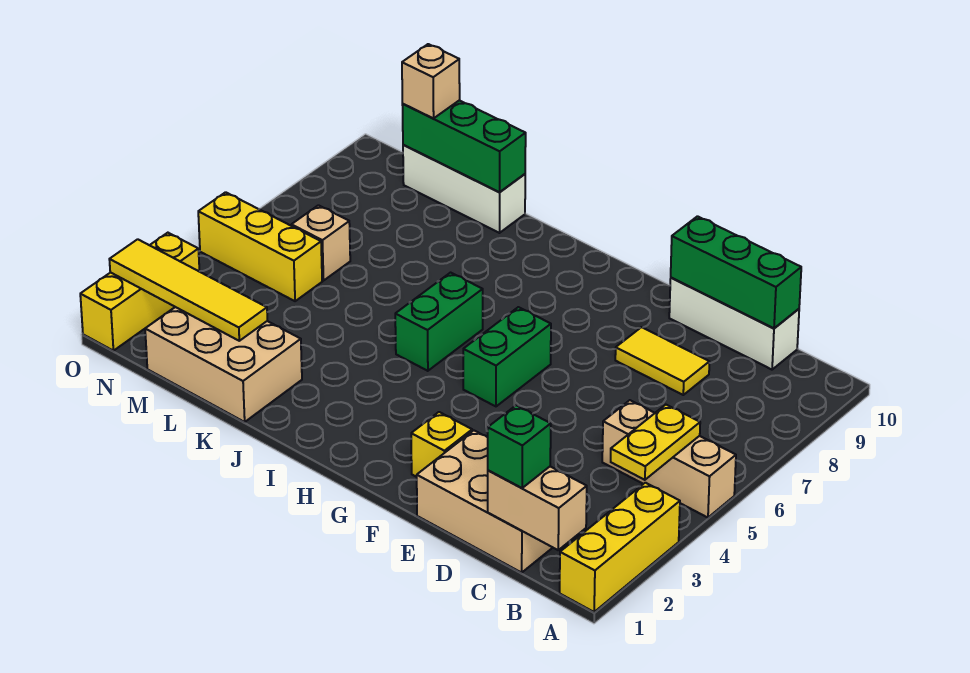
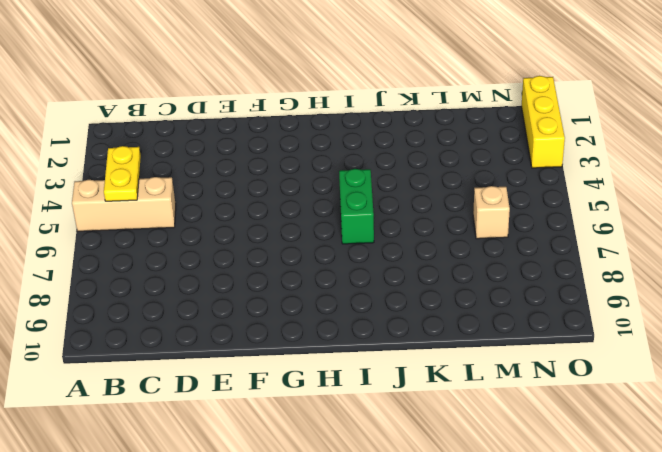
none -> yellow brick A1:A3 level 1
none -> tan brick C1:E2 level 1
none -> white brick C10:E10 level 1

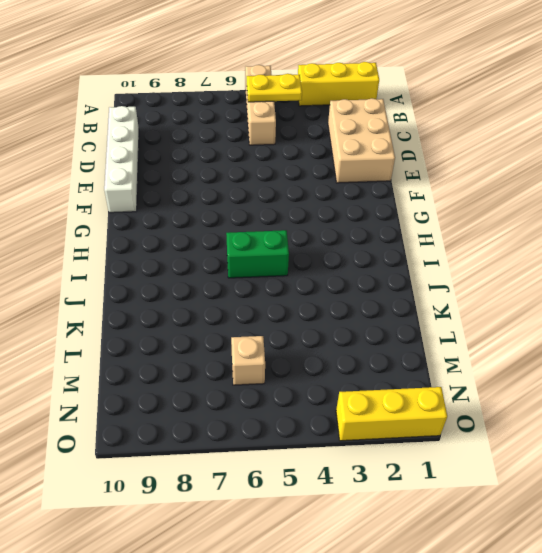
white brick C10:F10 level 1 -> white brick C10:E10 level 1
none -> yellow tile D8:E8 level 1
none -> yellow brick F2 level 1
none -> green brick G5:G6 level 1

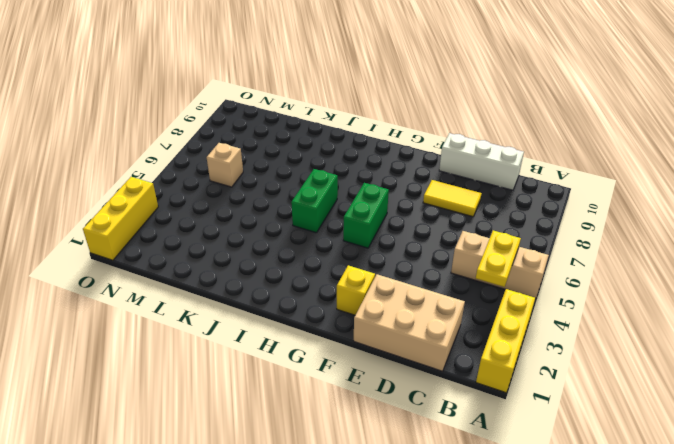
none -> tan brick K1:M2 level 1
none -> white brick K10:M10 level 1
none -> yellow brick M5:O5 level 1

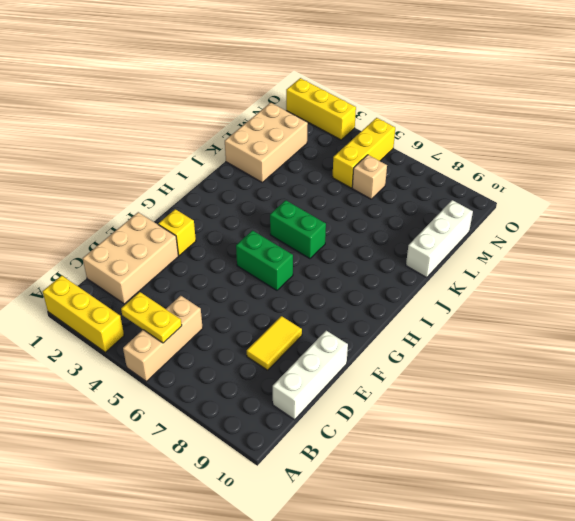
none -> tan brick B1:C1 level 2
none -> green brick C10:E10 level 2
none -> green brick K10:M10 level 2

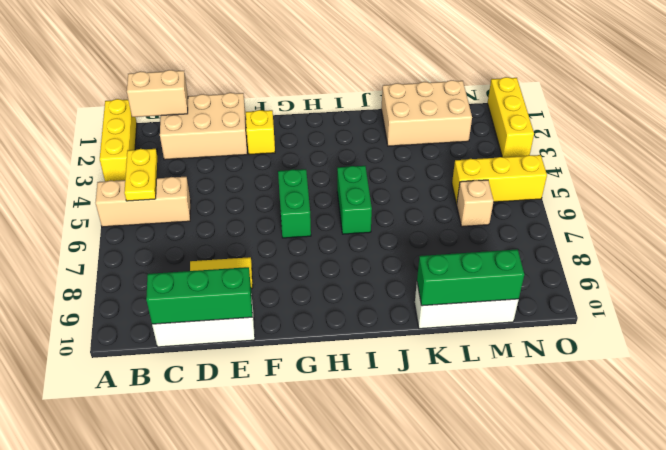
none -> yellow tile L2:O2 level 2
none -> green brick C1 level 3
none -> tan brick M10 level 3

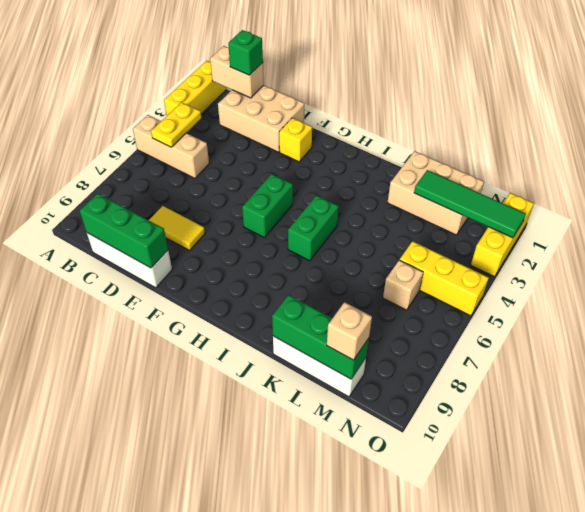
green tile L2:O2 level 2 -> yellow tile L2:O2 level 2

